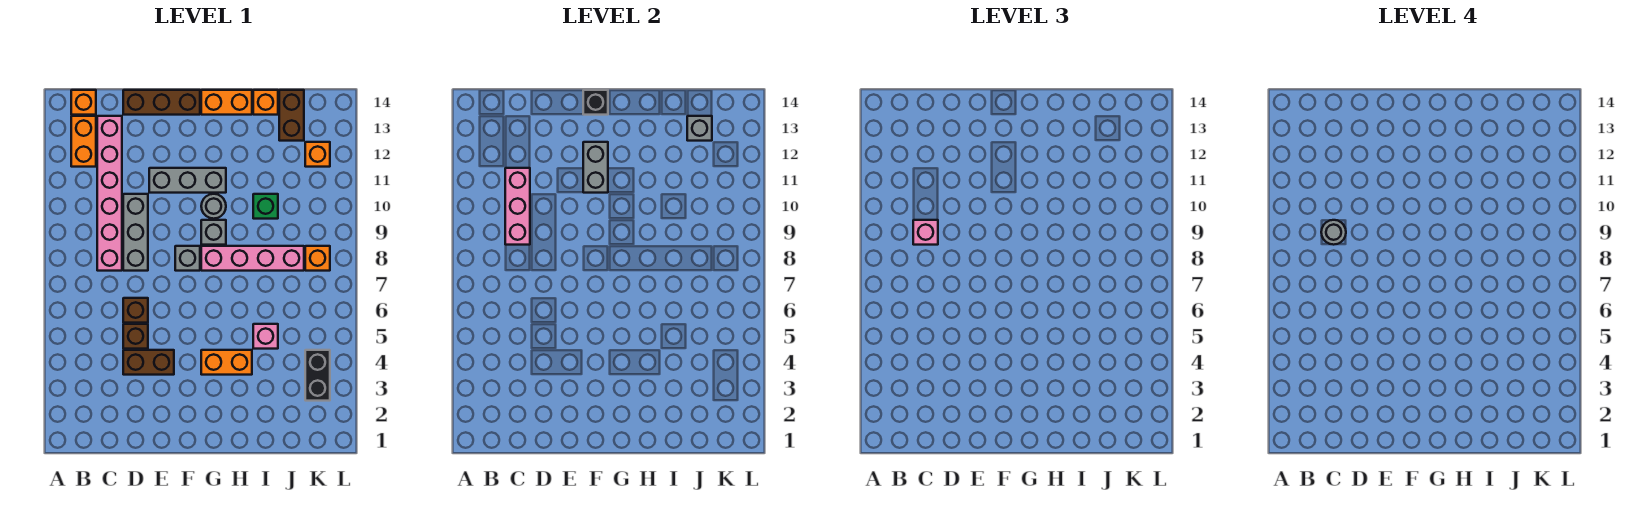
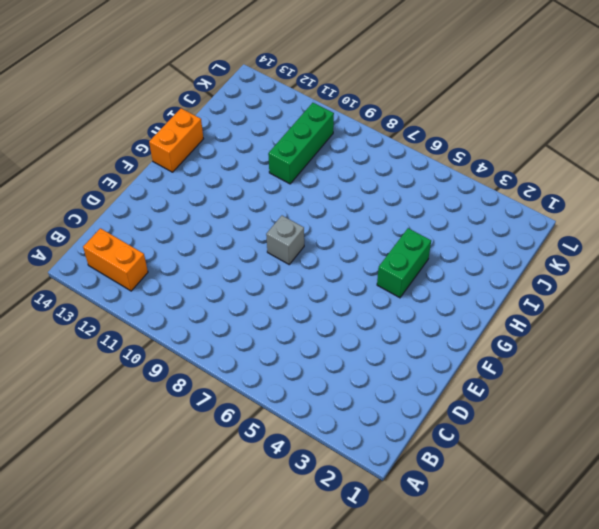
green brick G4:H4 level 1 -> orange brick G4:H4 level 1
green brick I10:K10 level 1 -> green brick I10 level 1
none -> orange brick B14 level 1
none -> pink brick C8:C13 level 1
none -> brown brick D4:E4 level 1

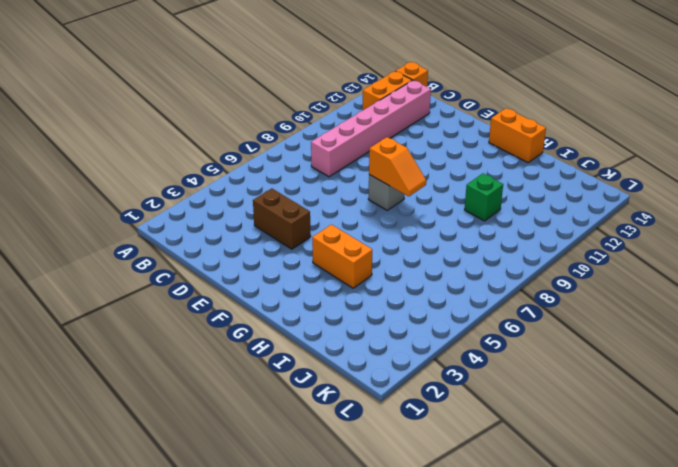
orange slope F8:G8 level 2 top F -> none
none -> brown brick D5 level 1
none -> brown brick D6 level 1
none -> grey brick D8:D10 level 1

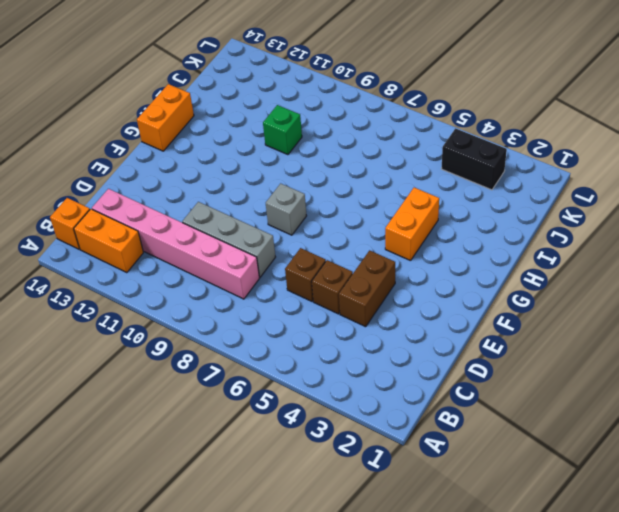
none -> brown brick D14:F14 level 1
none -> grey brick E11:G11 level 1
none -> pink brick G8:J8 level 1

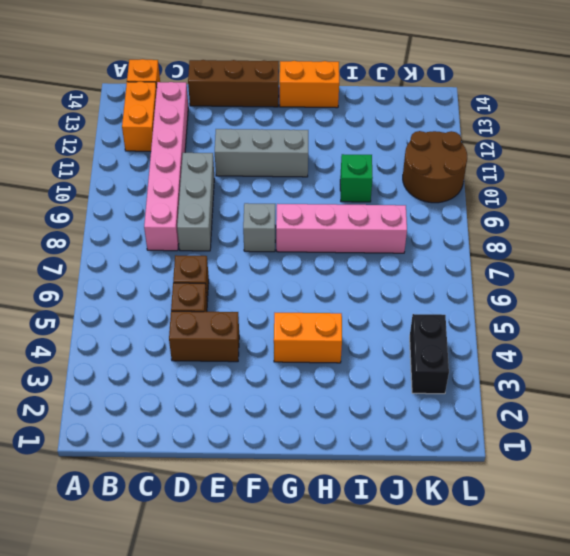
brown round brick K10:L11 level 1 -> none
none -> grey brick G9 level 1
none -> grey round brick G10 level 1
none -> pink brick I5 level 1

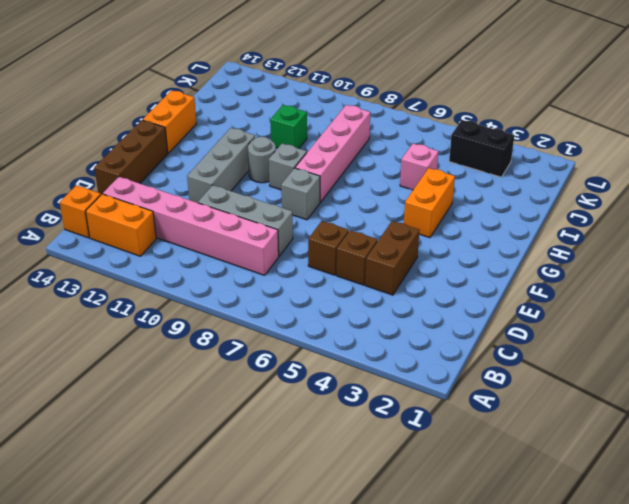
none -> orange brick I14 level 1
none -> brown brick J13:J14 level 1
none -> orange brick K8 level 1

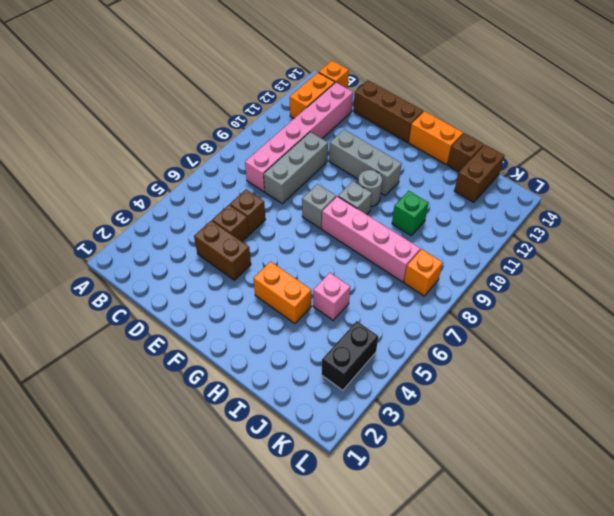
brown brick I14 level 1 -> orange brick I14 level 1
none -> orange brick K12 level 1
none -> pink brick C9:C11 level 2
none -> grey brick F11:F12 level 2

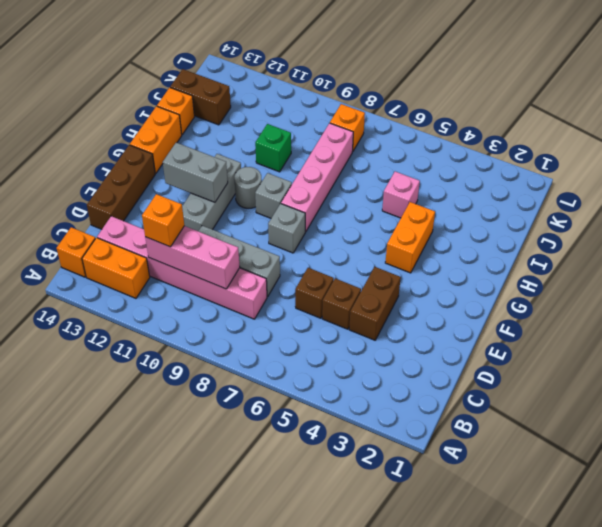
orange brick C11 level 3 -> orange brick K12 level 1
none -> black brick K3:K4 level 1
none -> black brick F14 level 2
none -> grey brick J13 level 2

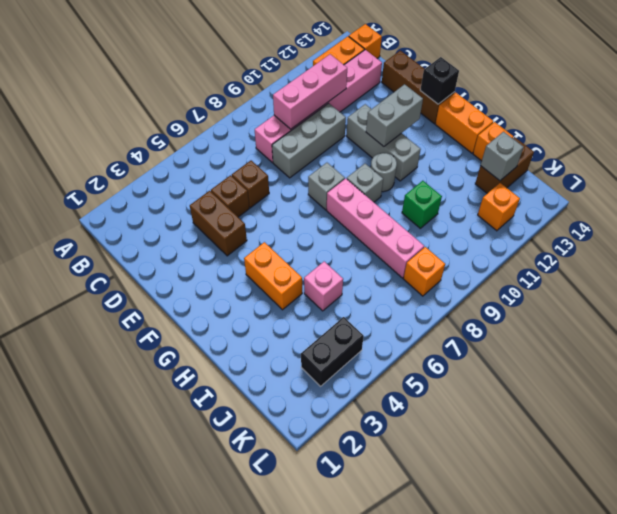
none -> pink brick C9 level 3
none -> grey round brick C9 level 4

